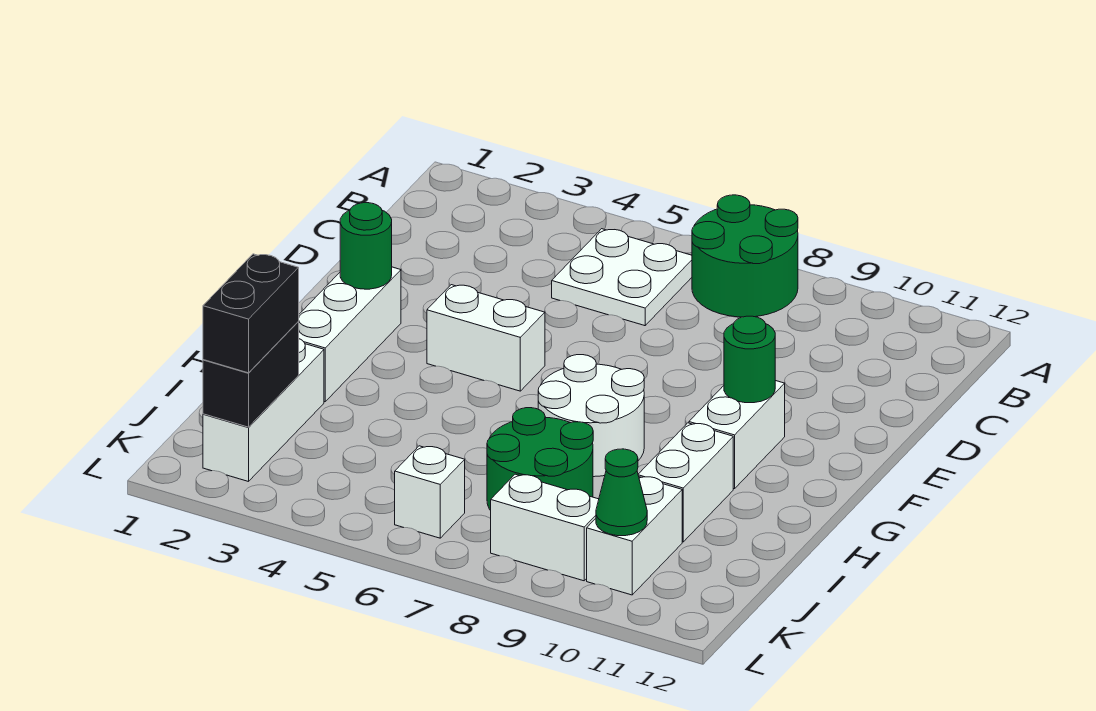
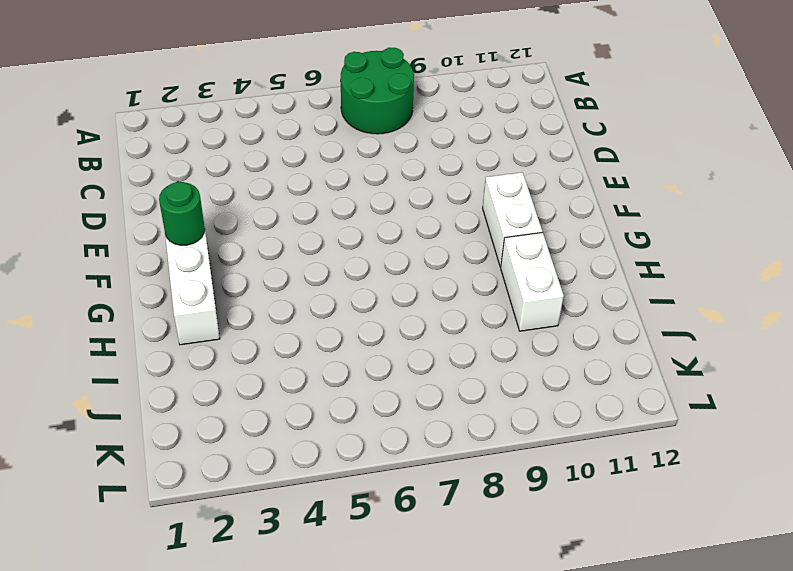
none -> white plate B5:C6 level 1
none -> white brick F4:F5 level 1
none -> white round brick G7:H8 level 1

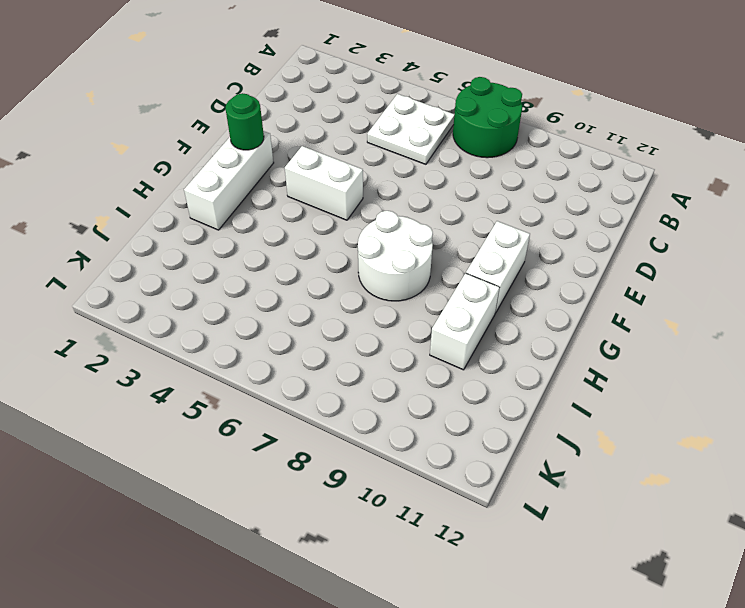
none -> white brick I2:K2 level 1
none -> green round brick I7:J8 level 1
none -> white brick J10:K10 level 1

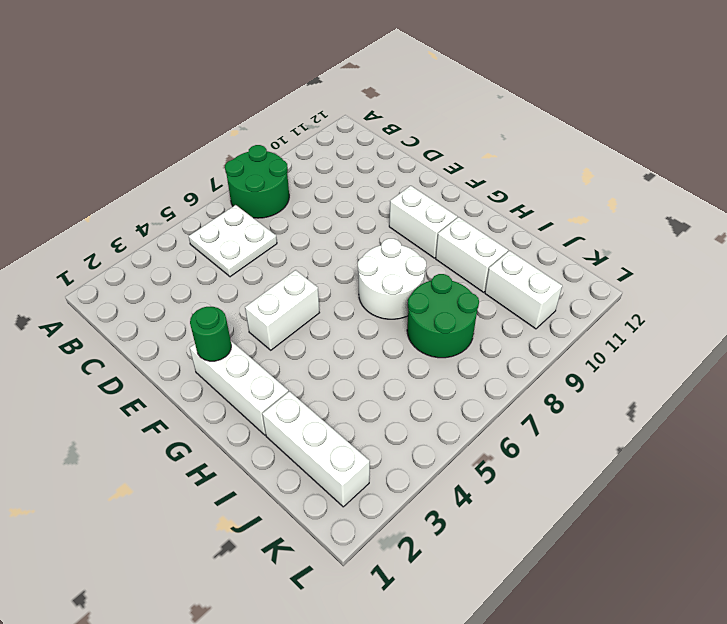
none -> white brick K6 level 1
none -> white brick K8:K9 level 1
none -> green round brick F10 level 2

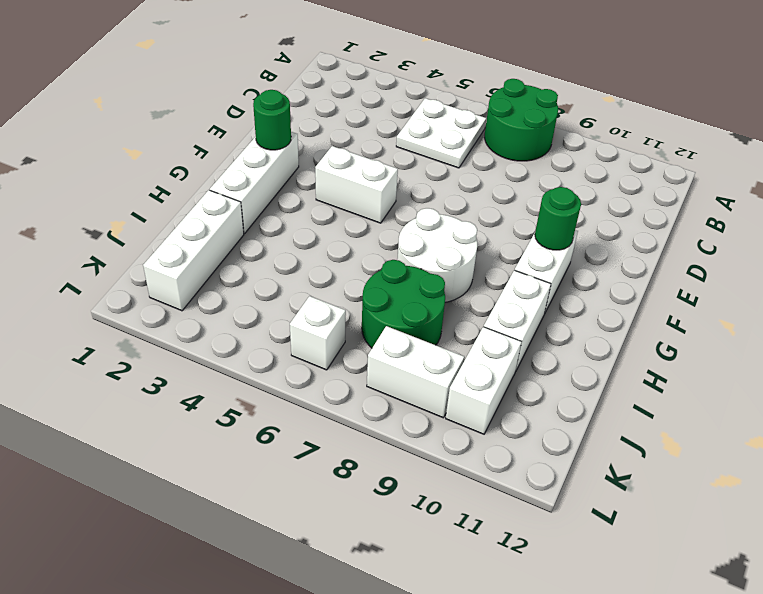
none -> black brick J2:K2 level 2
none -> green cone K10 level 2
none -> black brick J2:K2 level 3

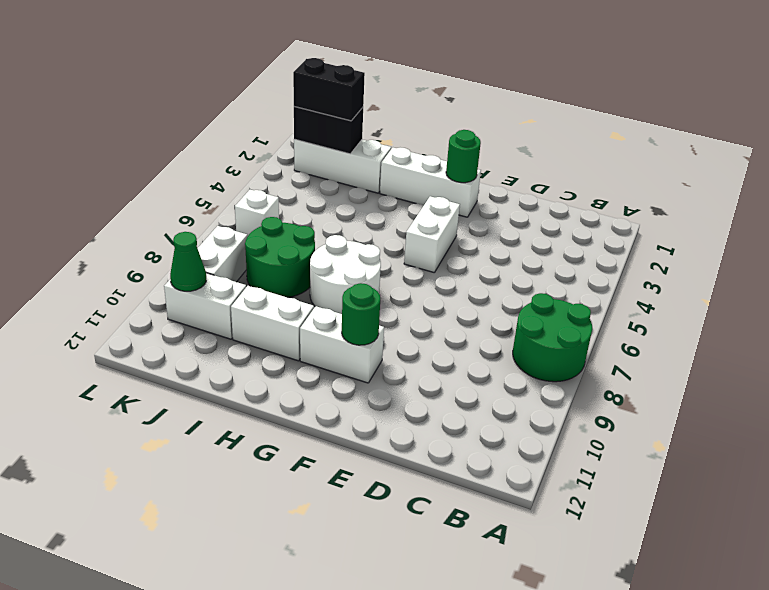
none -> white plate B5:C6 level 1

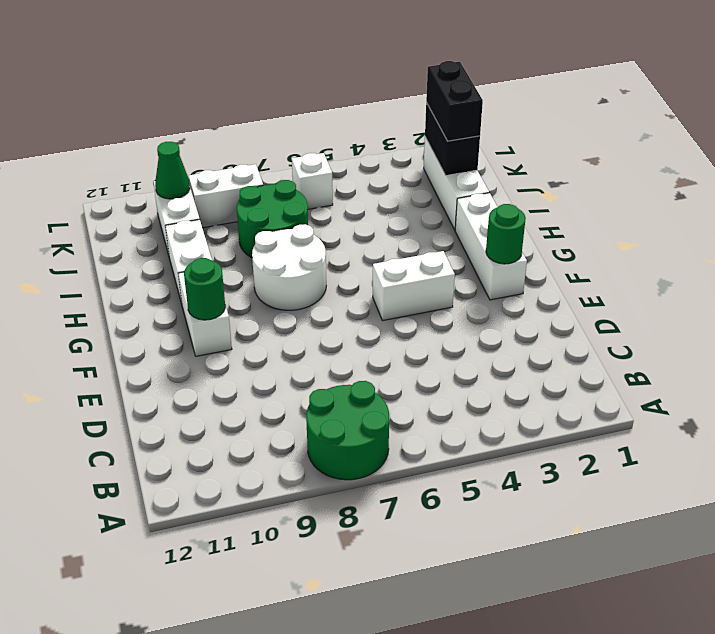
none -> white plate B5:C6 level 1

